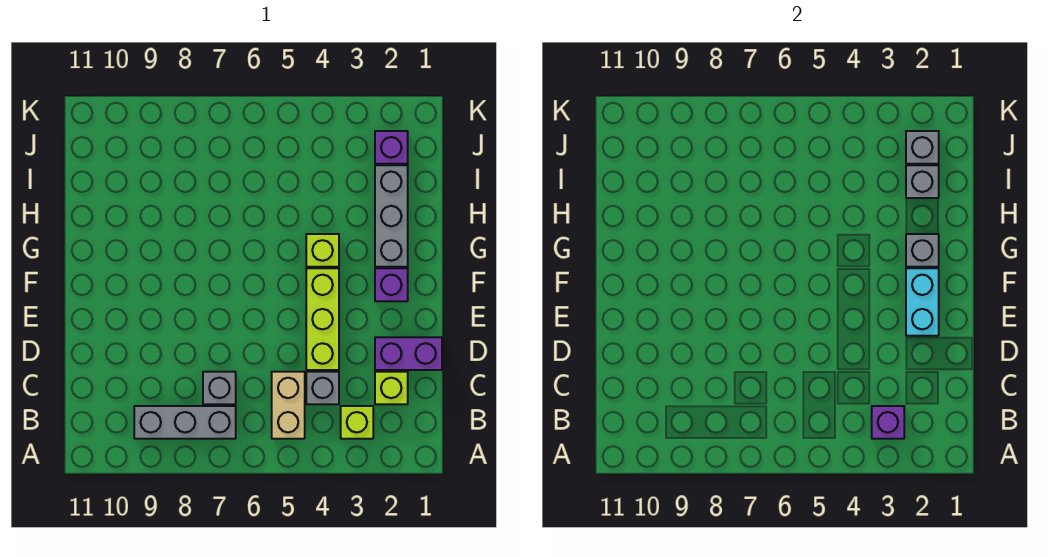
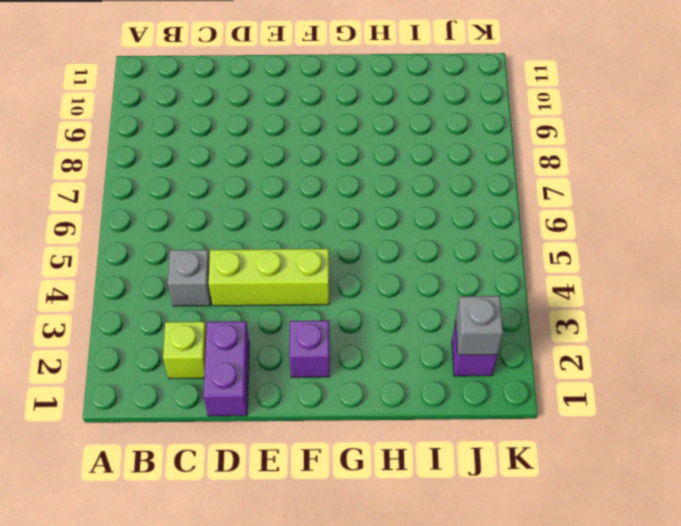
none -> lime brick B3 level 1
none -> tan brick B5:C5 level 1
none -> grey brick B7:B9 level 1

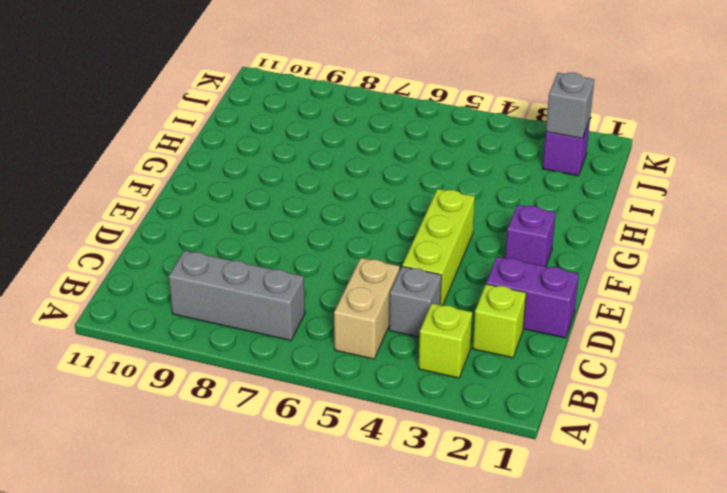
none -> grey brick C7 level 1
none -> grey brick G2:I2 level 1
none -> lime brick G4 level 1

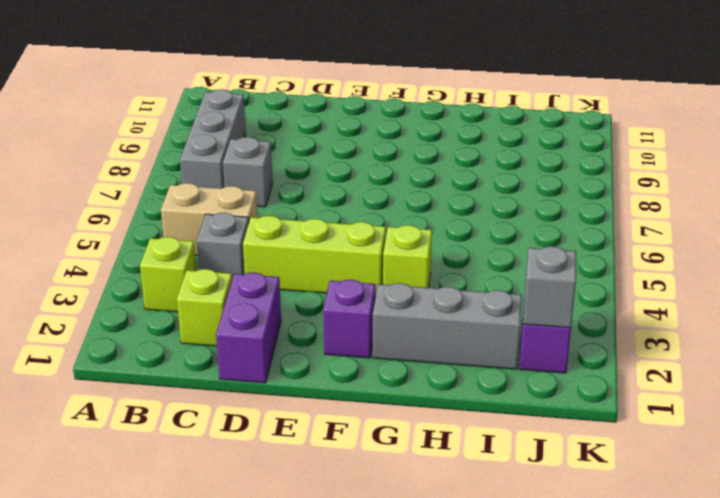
none -> purple brick B3 level 2
none -> cyan brick E2:F2 level 2
none -> grey brick G2 level 2

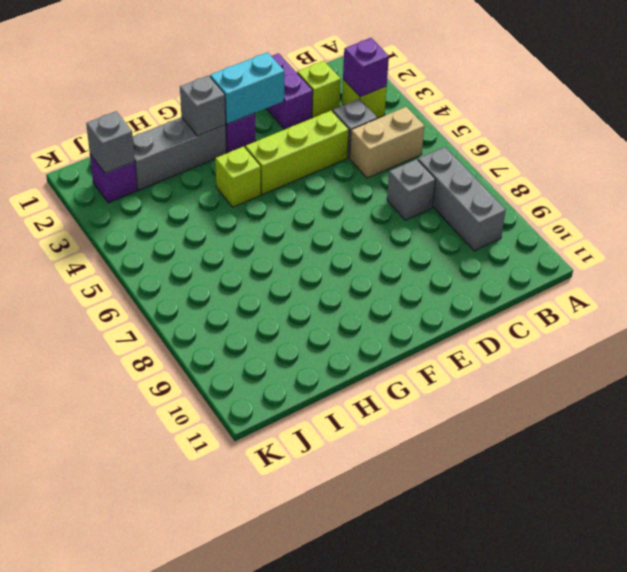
none -> grey brick I2 level 2

